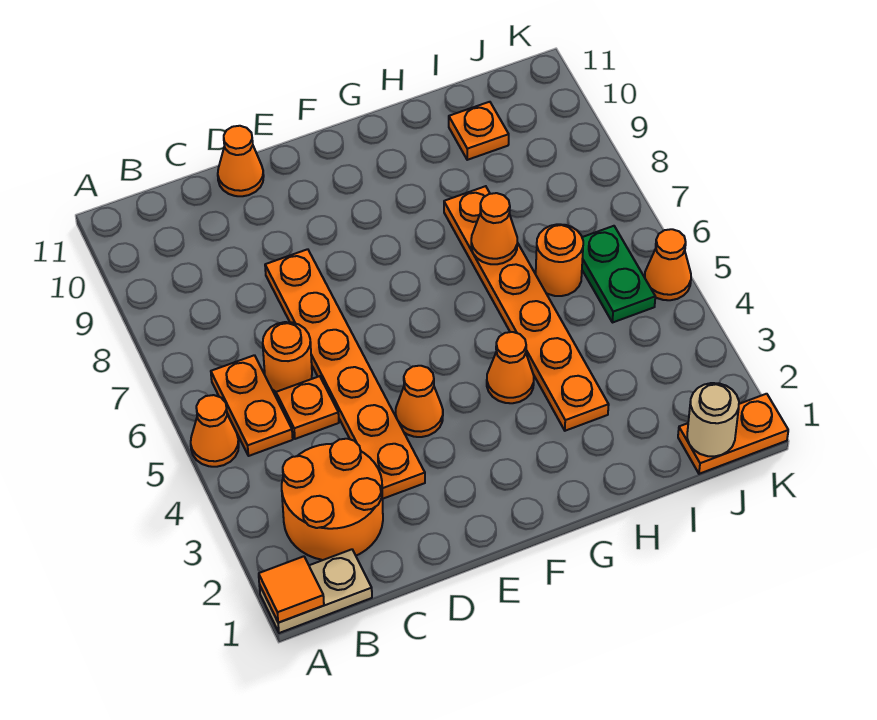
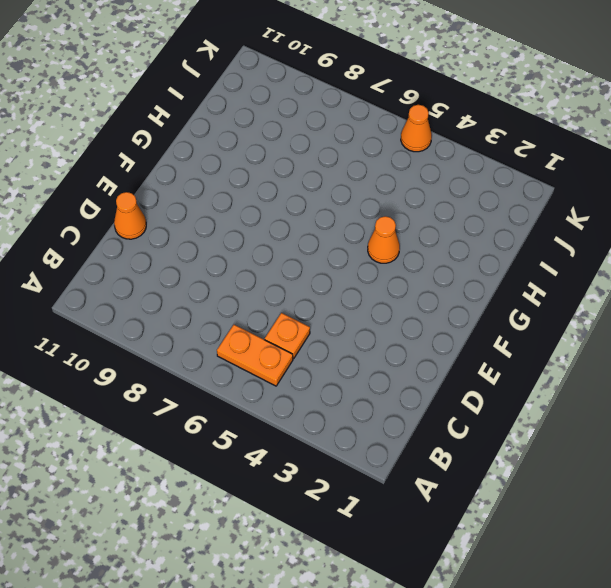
none -> tan plate A1:B1 level 1
none -> orange cone A5 level 1
none -> orange round brick B2:C3 level 1

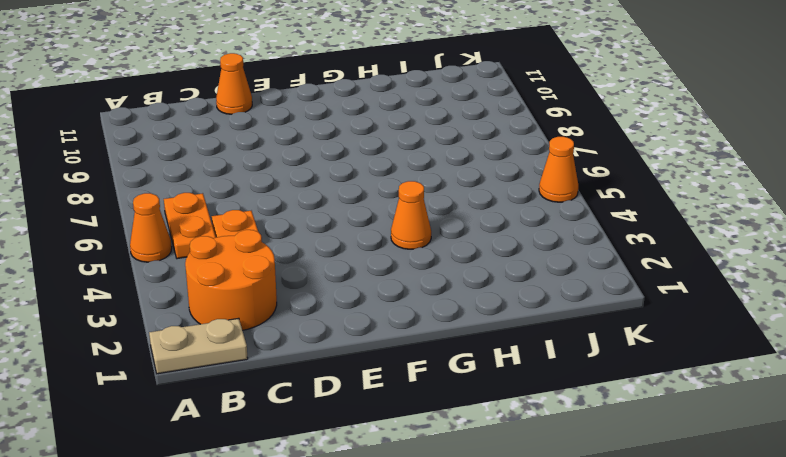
none -> orange round brick C6 level 1
none -> orange plate D3:D8 level 1
none -> orange cone E4 level 1

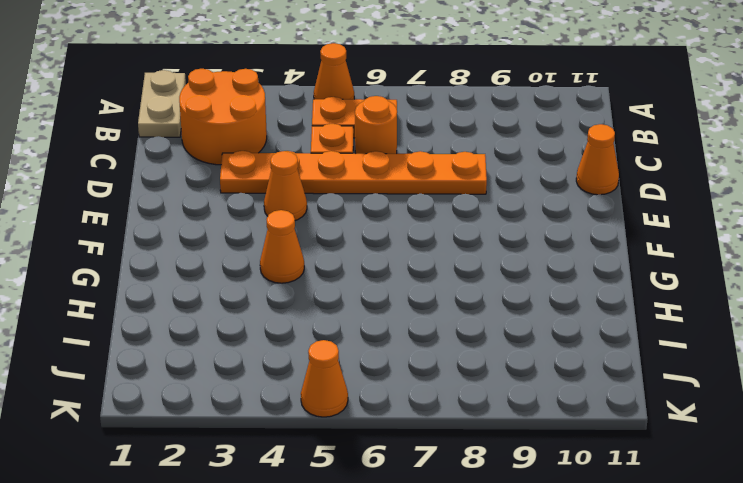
none -> orange plate H3:H8 level 1
none -> orange round brick I6 level 1
none -> orange plate I10 level 1

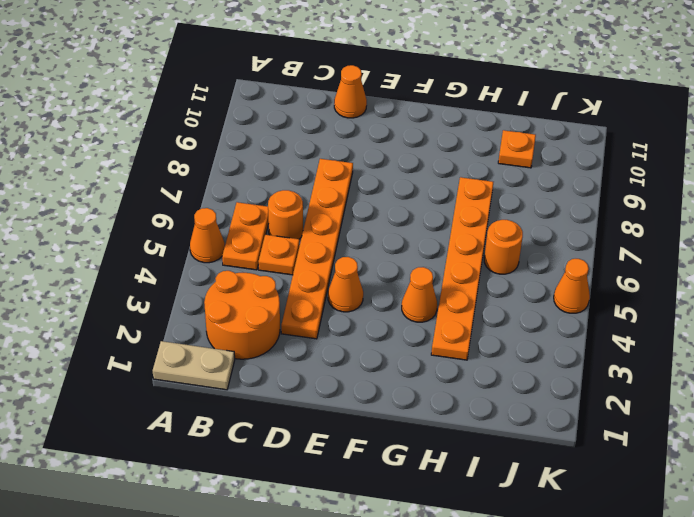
none -> orange plate J1:K1 level 1
none -> green plate J5:J6 level 1
none -> orange tile A1 level 2

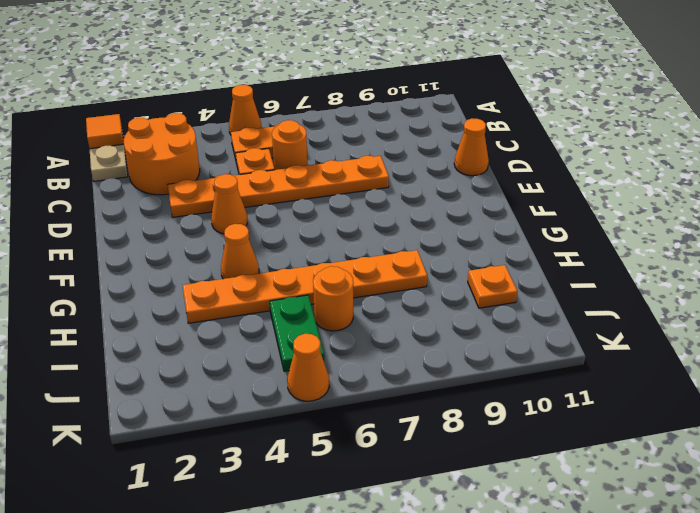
green plate I5:J5 level 1 -> green plate J5:J6 level 1
none -> orange plate J1:K1 level 1
none -> orange cone H7 level 2
none -> tan round brick J1 level 2

